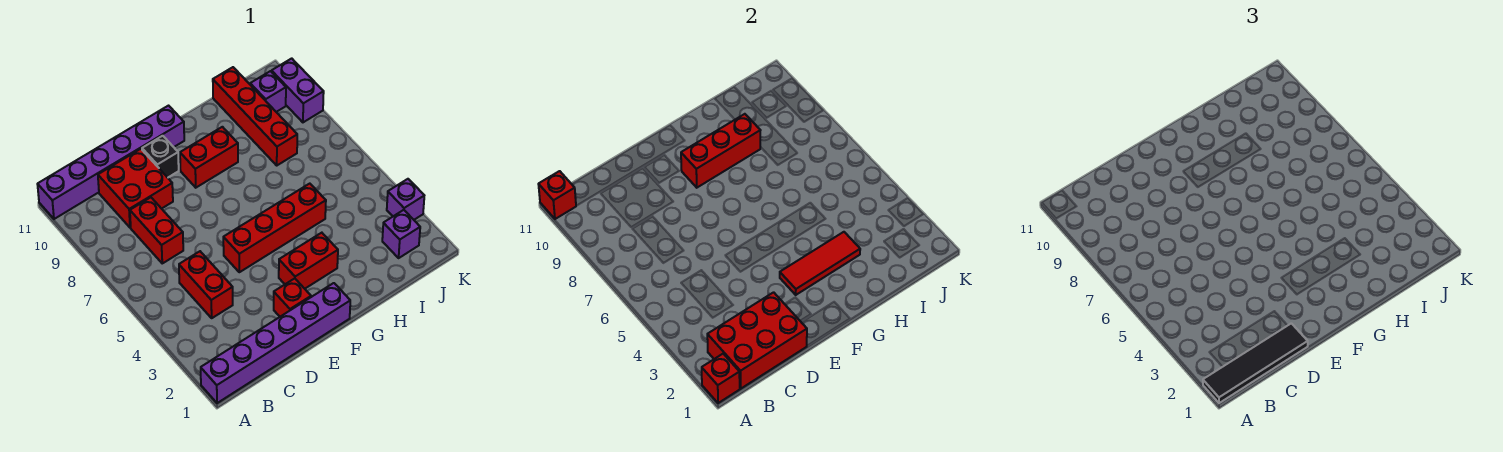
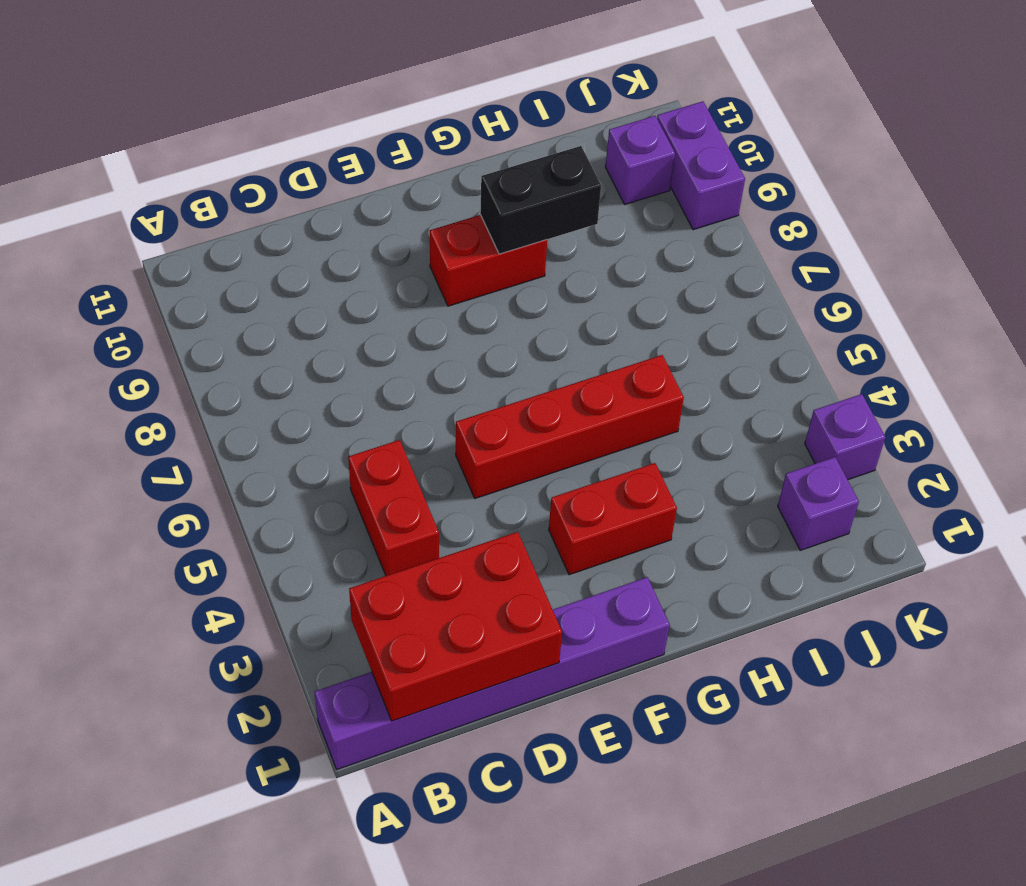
black brick G9:H9 level 2 -> red brick F9:H9 level 2
none -> purple brick A11:F11 level 1
none -> red brick C7:C8 level 1
none -> red brick C9:D10 level 1

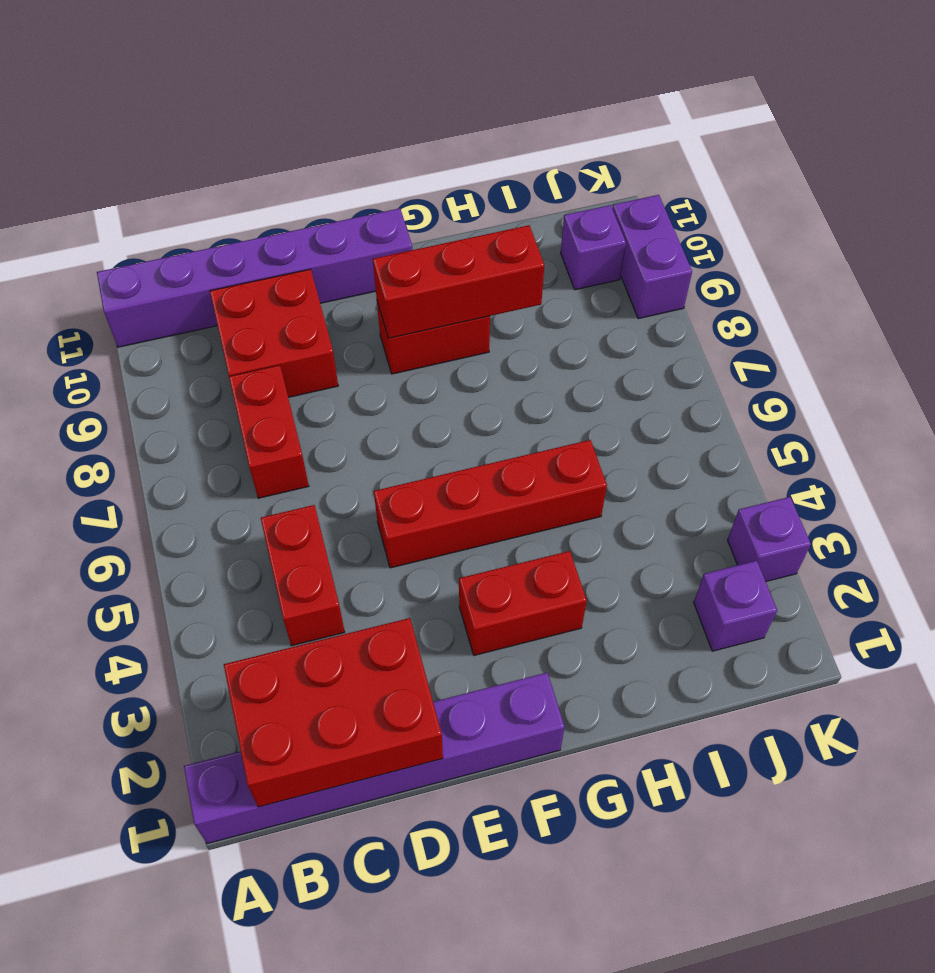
none -> red brick E2 level 1
none -> black brick E10 level 1
none -> red brick I8:I11 level 1

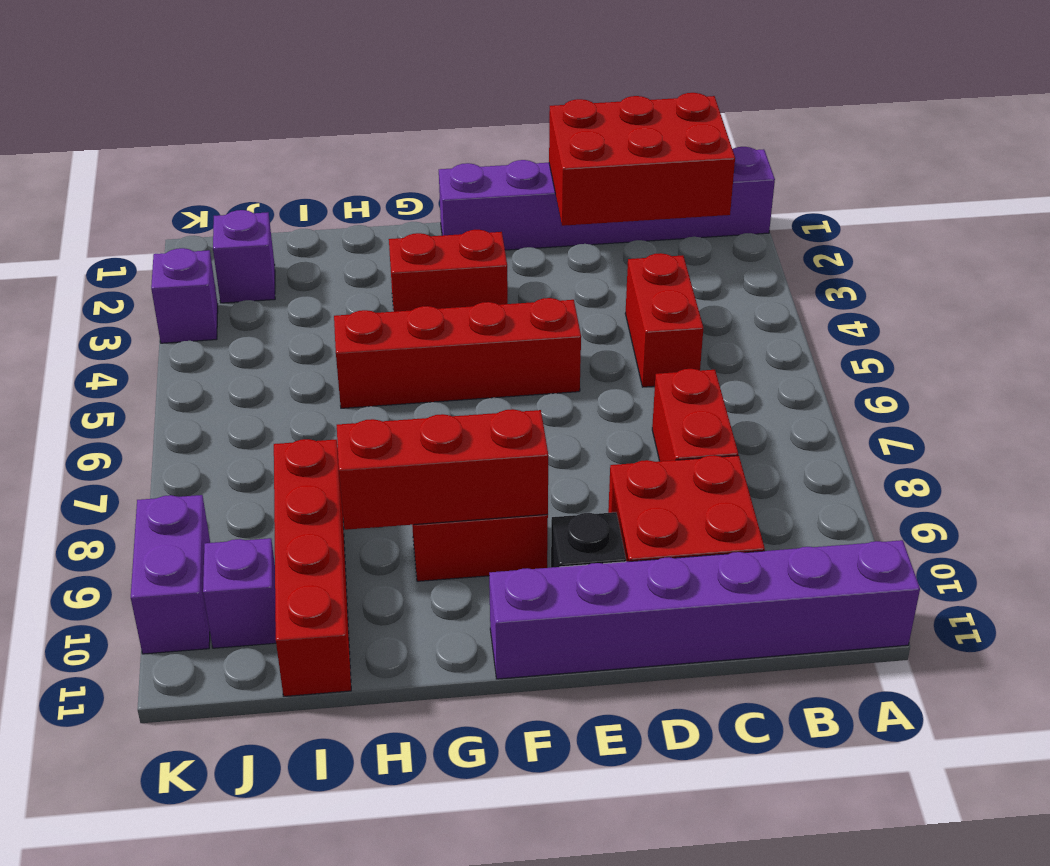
none -> red brick E2 level 1
none -> red brick A1 level 2
none -> red brick A11 level 2

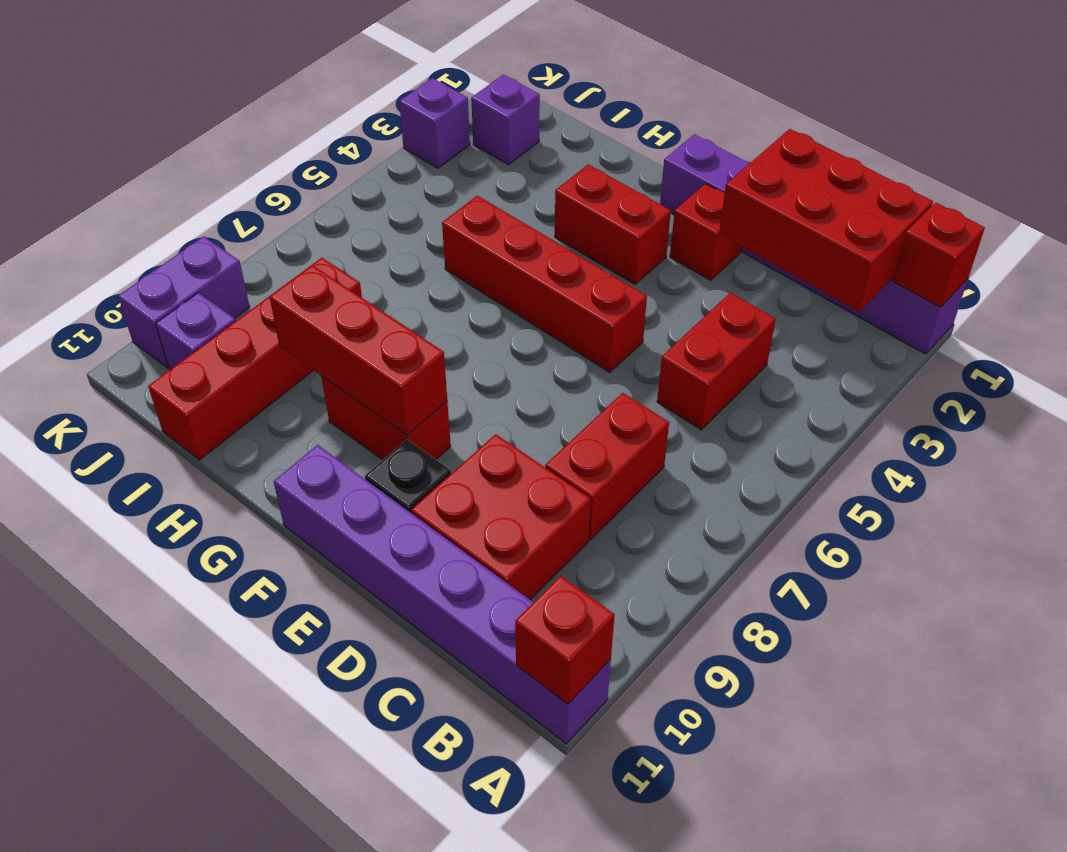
none -> red tile F3:H3 level 2
none -> black tile A1:D1 level 3

